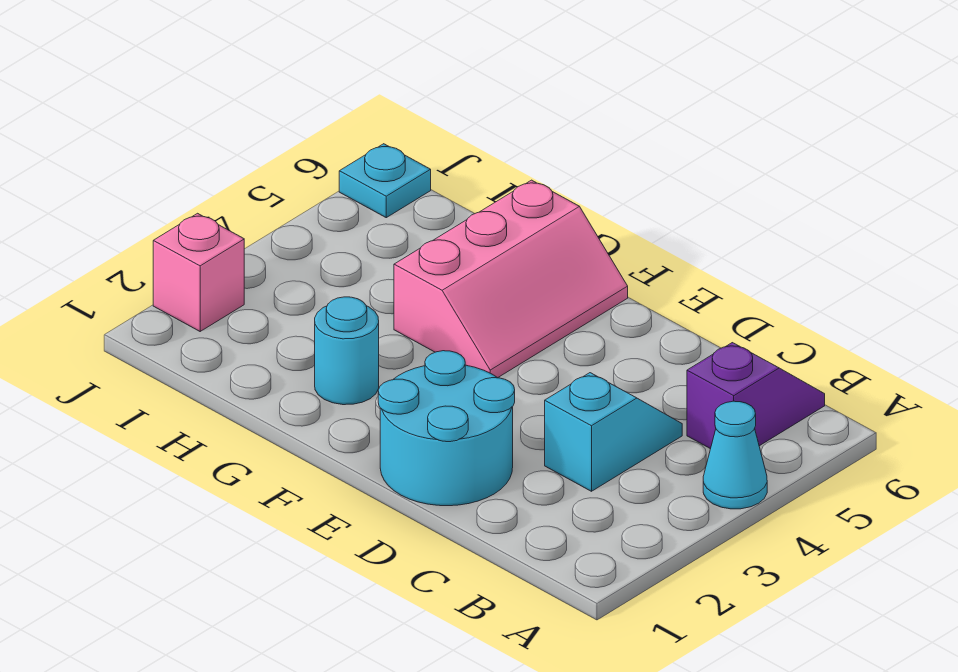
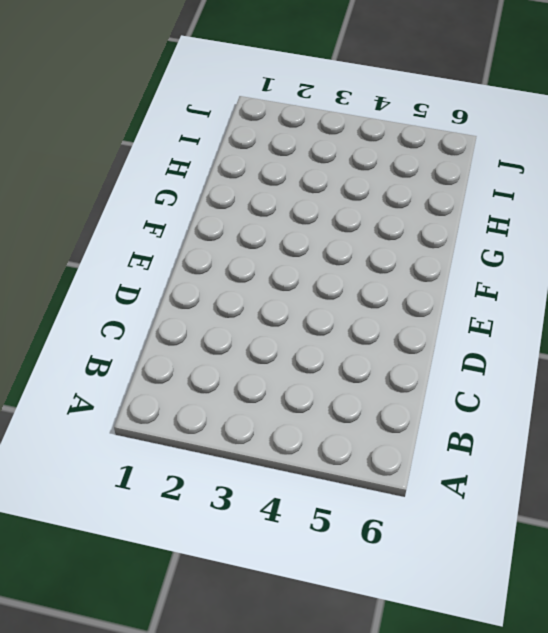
none -> cyan cone A4 level 1
none -> purple slope B5:B6 level 1 top 5

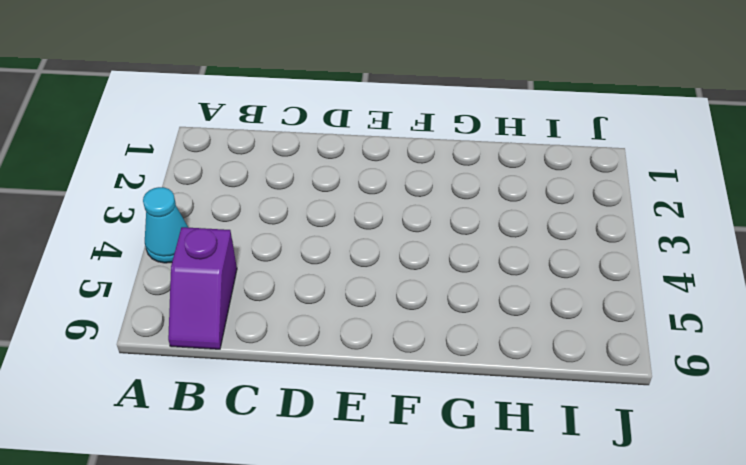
none -> cyan slope C3:C4 level 1 top 3
none -> cyan round brick D1:E2 level 1

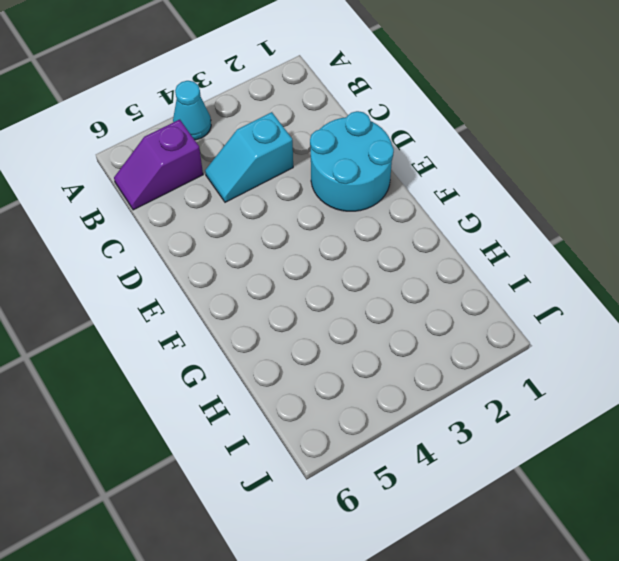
none -> pink slope F4:G6 level 1 top G
none -> cyan round brick G2 level 1

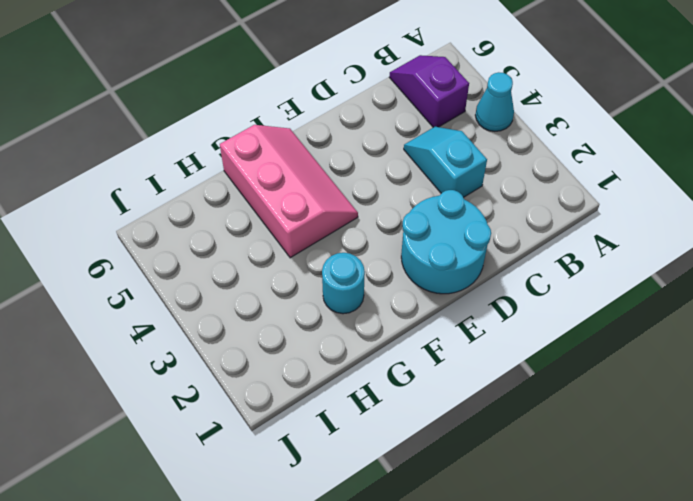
none -> pink brick J2 level 1
none -> cyan plate J6 level 1

